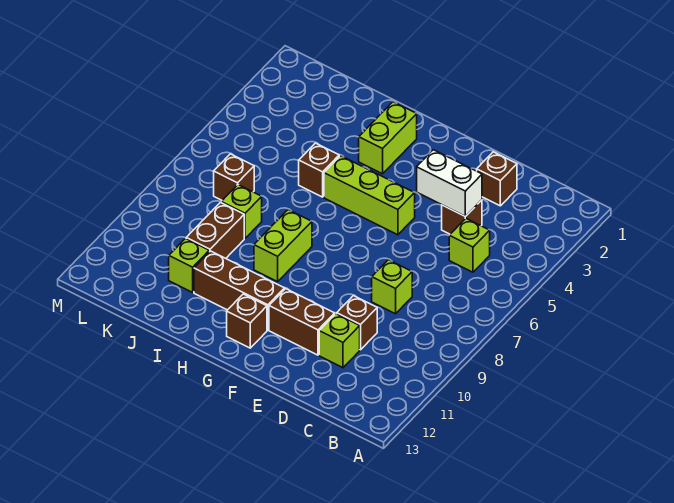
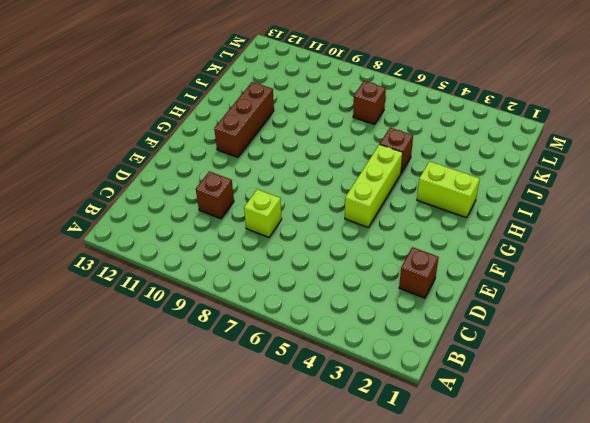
none -> lime brick C5 level 1
none -> brown brick D4 level 1
none -> lime brick D11 level 1

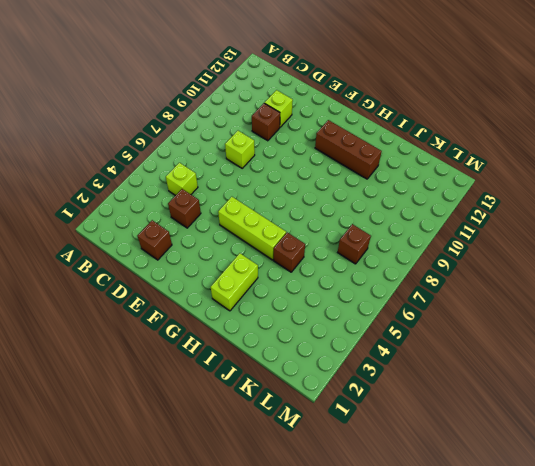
none -> brown brick E11:F11 level 1
none -> brown brick G12 level 1
none -> lime brick H8:H9 level 1

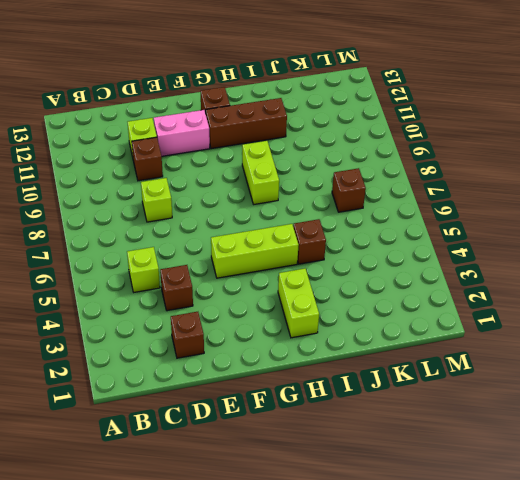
pink brick E11:F11 level 1 -> brown brick E11:F11 level 1
none -> lime brick J8 level 1
none -> brown brick J9:J10 level 1
none -> lime brick J11 level 1

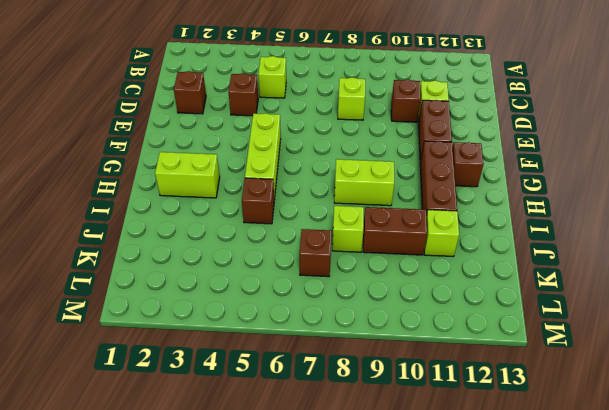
none -> white brick D4:E4 level 2

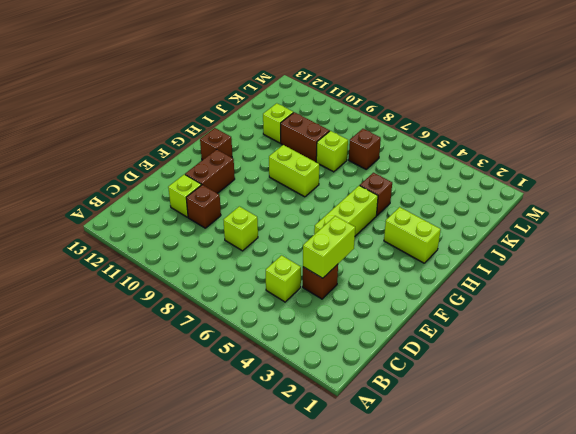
lime brick D4:E4 level 2 -> white brick D4:E4 level 2
none -> brown brick D2 level 1
none -> brown brick G11:I11 level 1

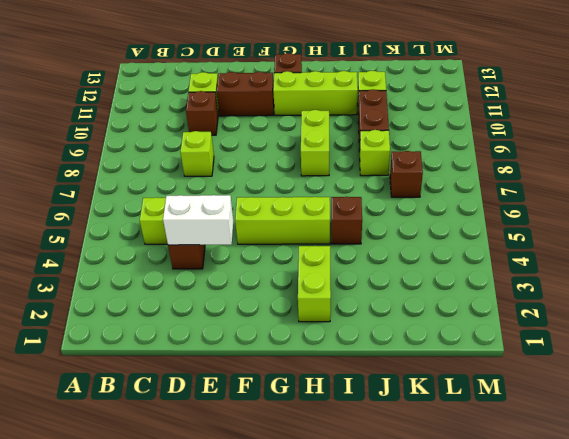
lime brick G11:I11 level 1 -> brown brick G11:I11 level 1
none -> brown brick D2 level 1

